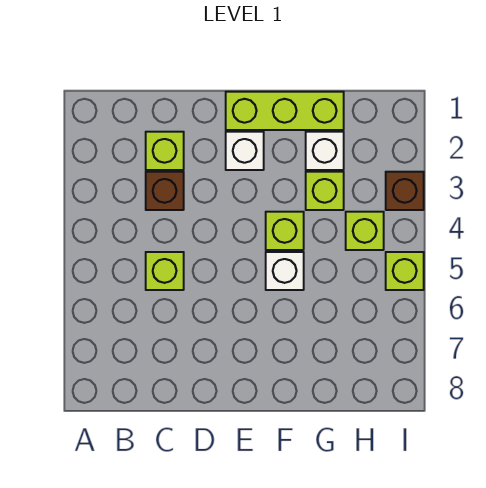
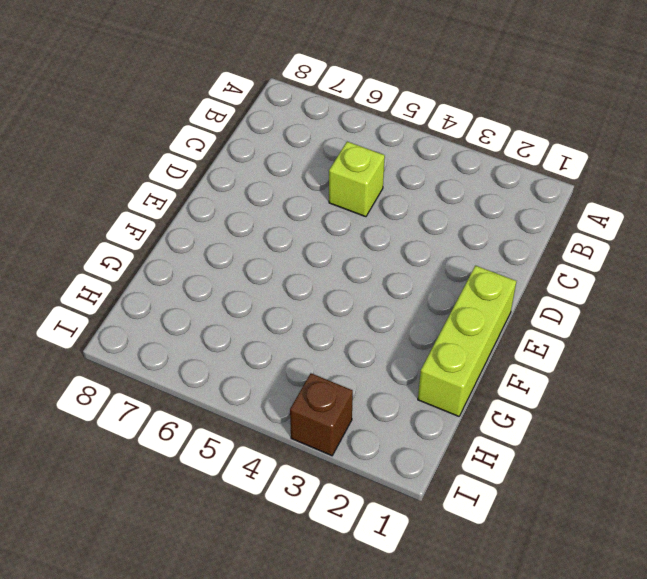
none -> lime brick C2 level 1
none -> brown brick C3 level 1
none -> white brick E2 level 1

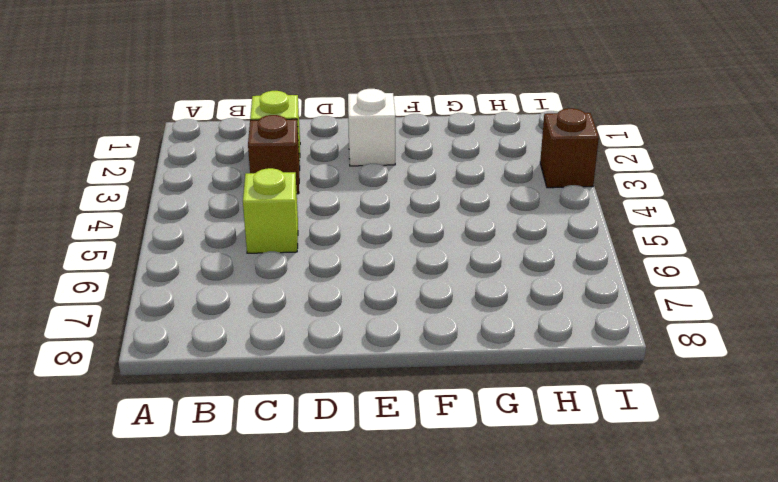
none -> lime brick E1:G1 level 1
none -> lime brick F4 level 1
none -> white brick F5 level 1

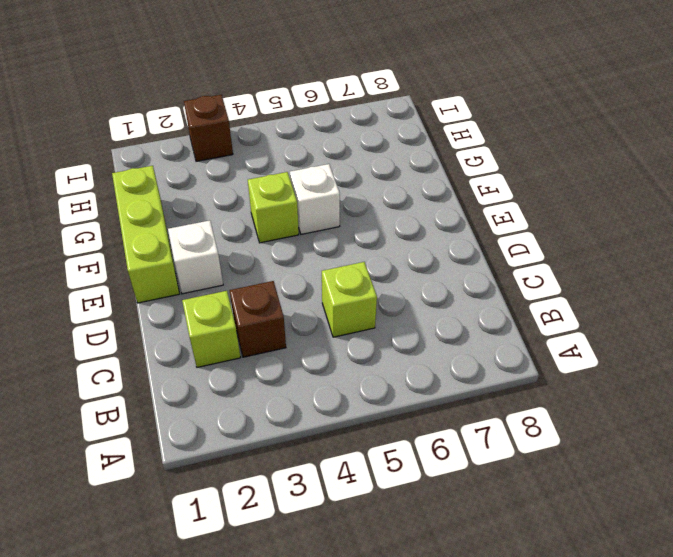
none -> white brick G2 level 1
none -> lime brick G3 level 1
none -> lime brick H4 level 1

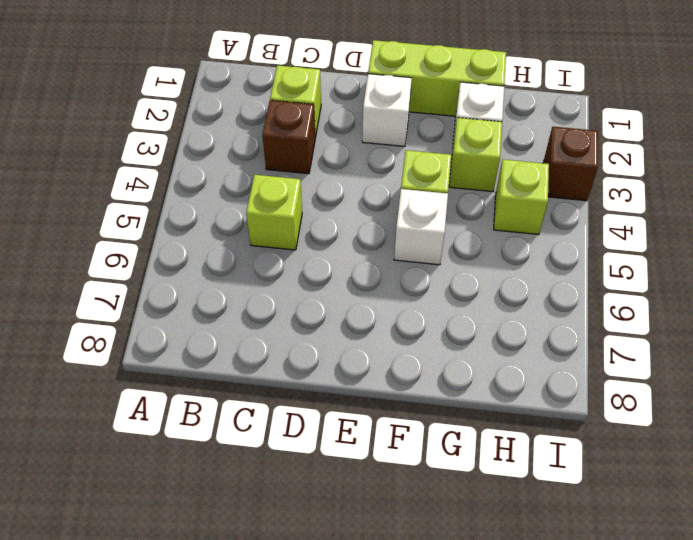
none -> lime brick I5 level 1

